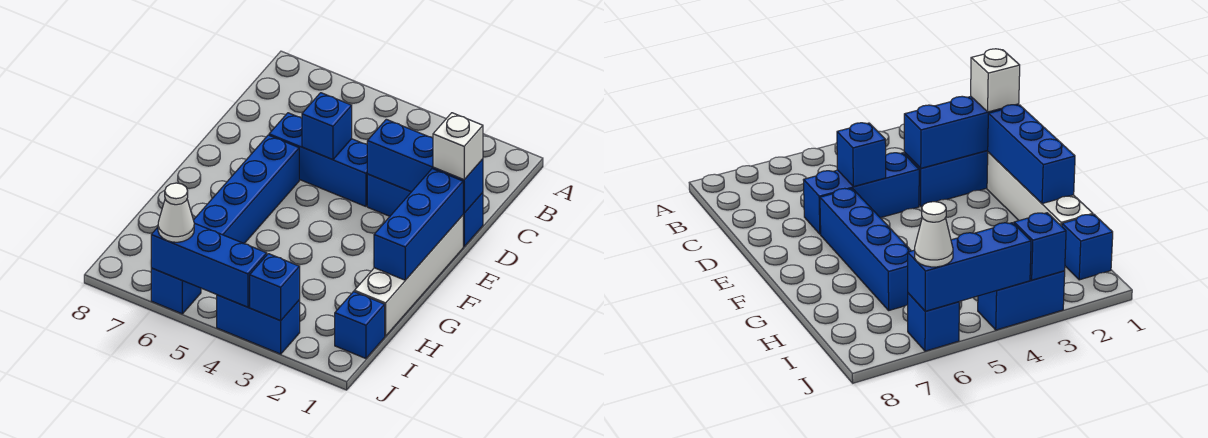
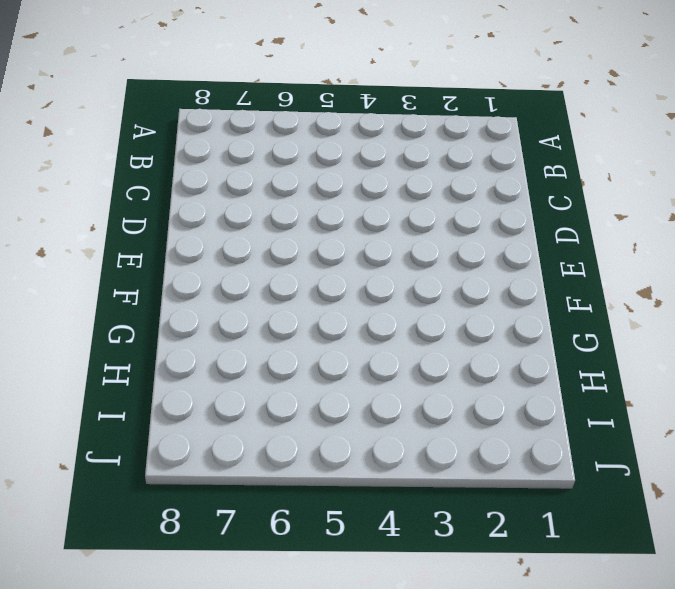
none -> blue brick D1:D3 level 1
none -> blue brick D4:D6 level 1
none -> white brick E1:H1 level 1

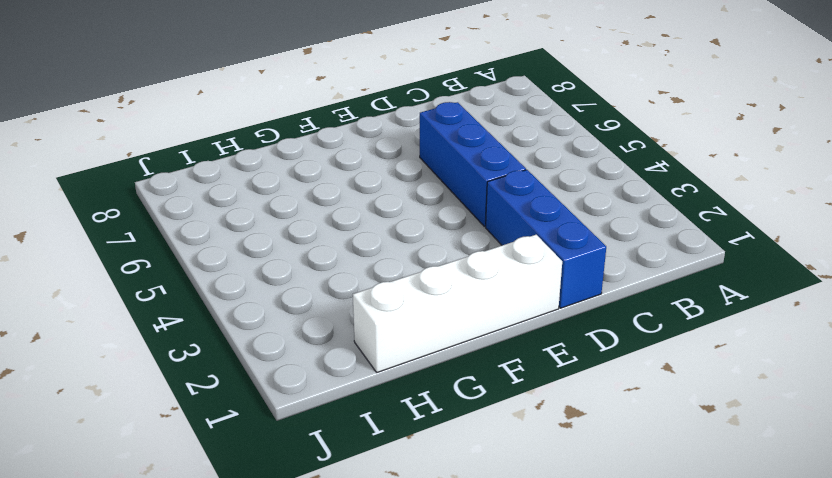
none -> blue brick E6:H6 level 1
none -> blue brick I1 level 1
none -> blue brick J3:J4 level 1

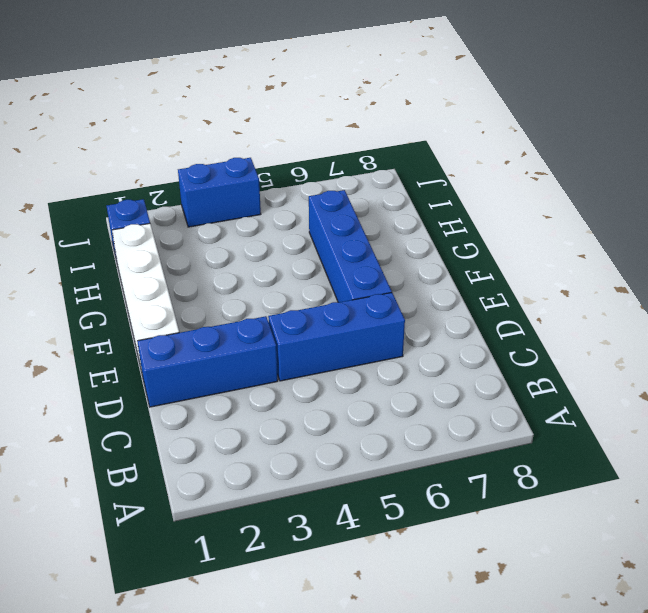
none -> blue brick J6 level 1
none -> blue brick D1:D3 level 2
none -> blue brick D5 level 2

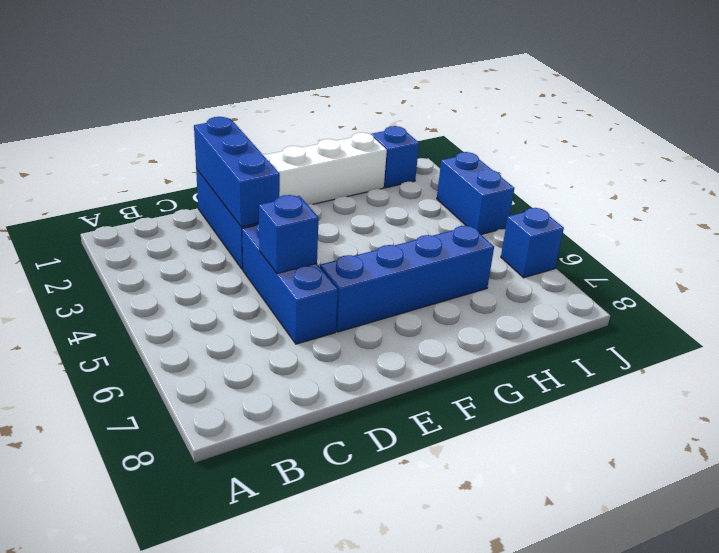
none -> blue brick E1:G1 level 2
none -> blue brick J3 level 2
none -> blue brick J4:J6 level 2

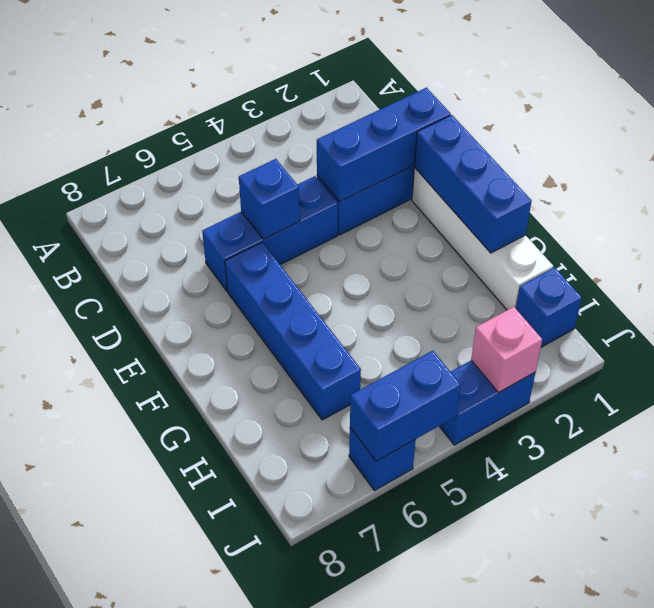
pink brick J3 level 2 -> blue brick J3 level 2
blue brick J5:J6 level 2 -> blue brick J4:J6 level 2
none -> white brick D1 level 3
none -> white cone J6 level 3

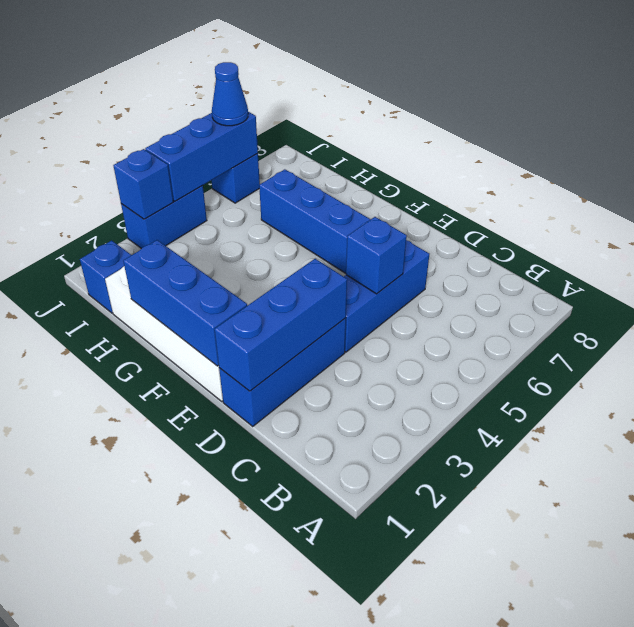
blue cone J6 level 3 -> white cone J6 level 3
none -> white brick D1 level 3

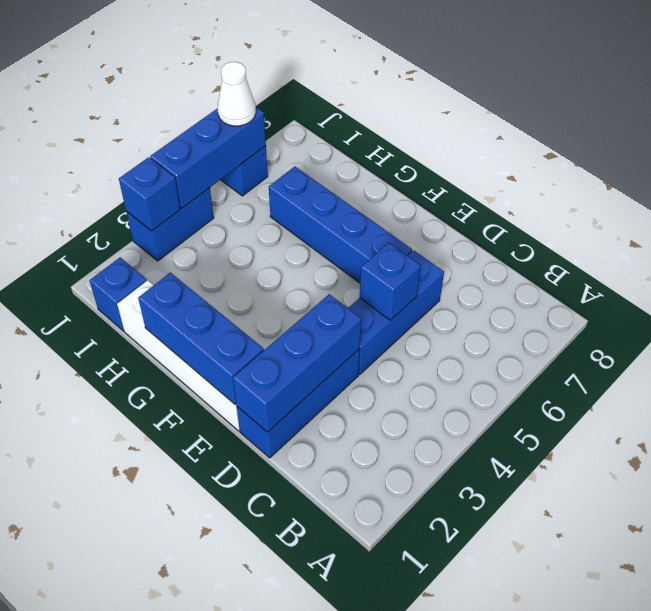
none -> white brick D1 level 3

